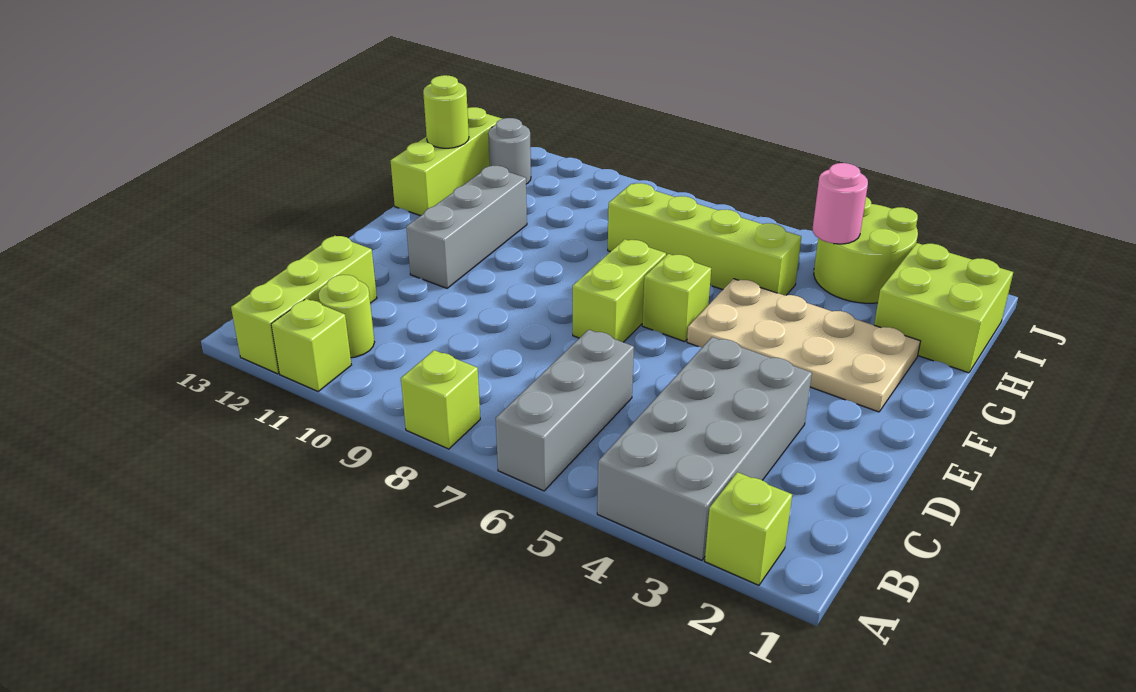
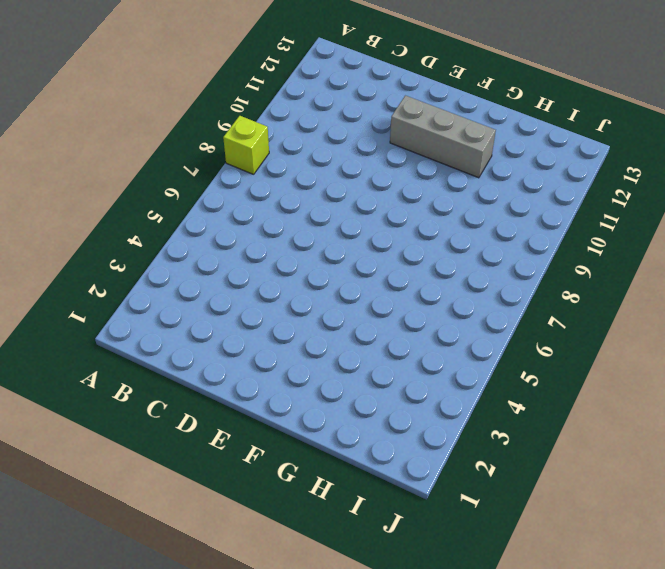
none -> lime brick A2 level 1
none -> grey brick A3:D4 level 1
none -> grey brick A6:C6 level 1

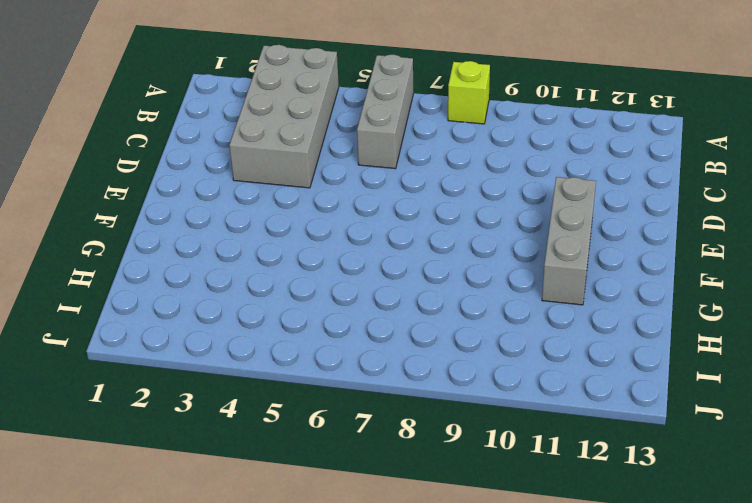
none -> lime brick A2 level 1
none -> lime brick A11 level 1
none -> lime brick A12:C12 level 1

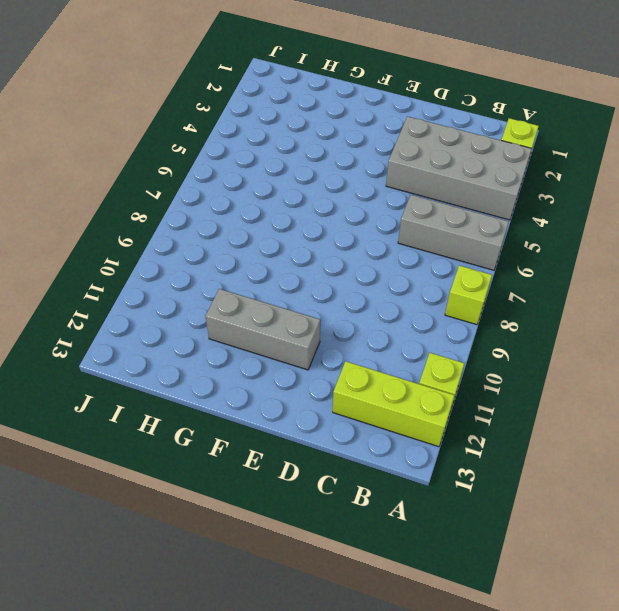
none -> lime round brick B11 level 1
none -> lime brick E7:F7 level 1
none -> tan plate F2:G5 level 1

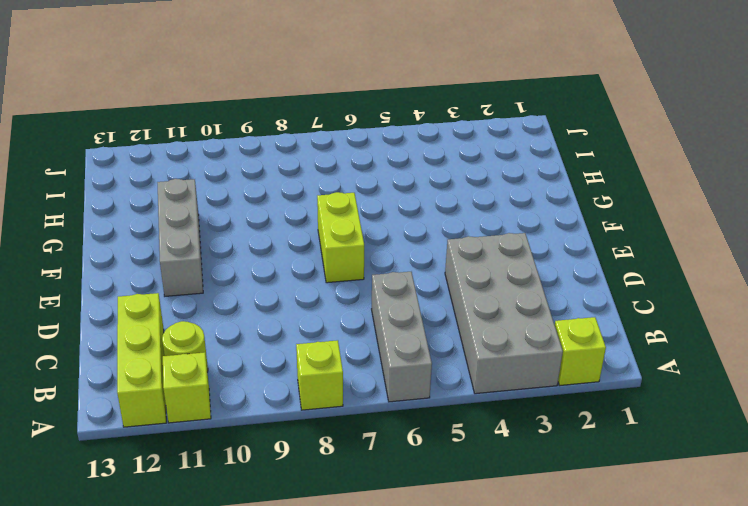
none -> tan plate F2:G5 level 1
none -> lime brick F6 level 1
none -> lime brick G13:I13 level 1

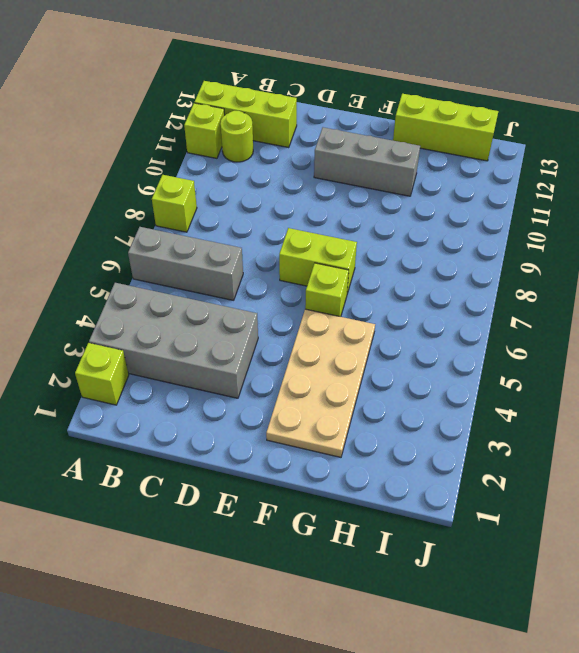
none -> lime brick H1:I2 level 1
none -> lime brick H5:H8 level 1
none -> lime round brick I3:J4 level 1

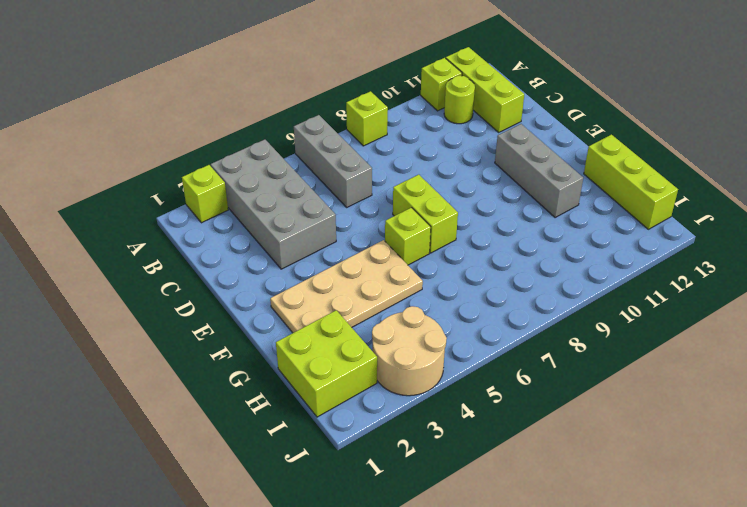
tan round brick I3:J4 level 1 -> lime round brick I3:J4 level 1
none -> lime brick H5:H8 level 1
none -> grey round brick I12 level 1
none -> lime round brick H13 level 2

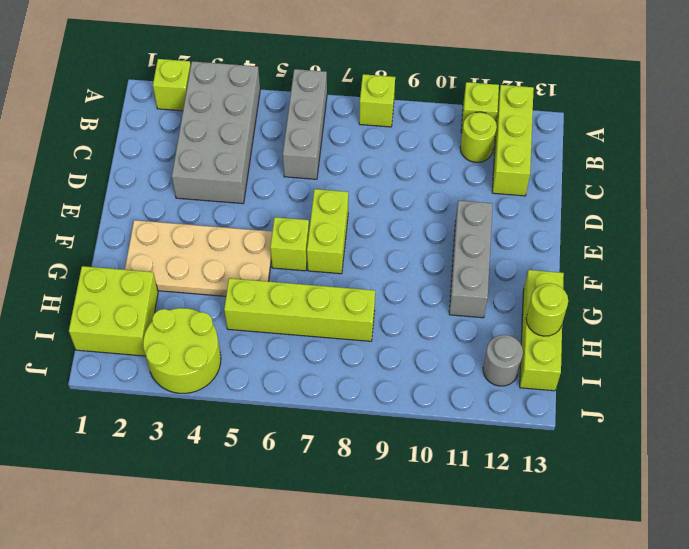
none -> pink round brick I4 level 2

